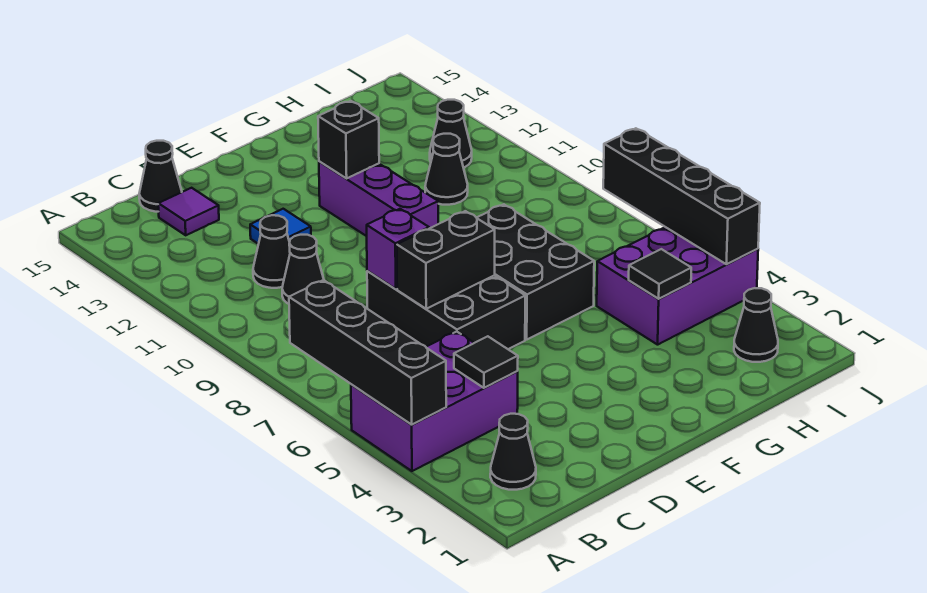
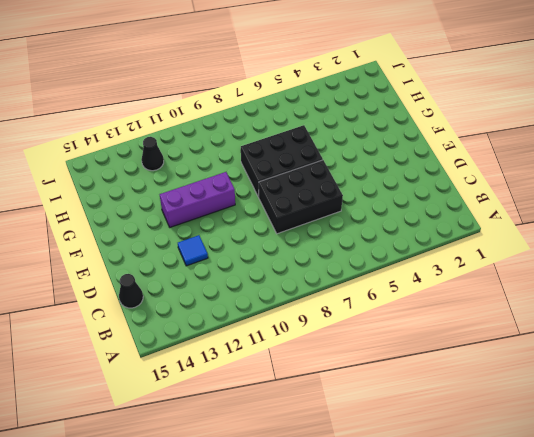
none -> purple brick A4:C5 level 1
none -> black cone B2 level 1
none -> black cone C10 level 1

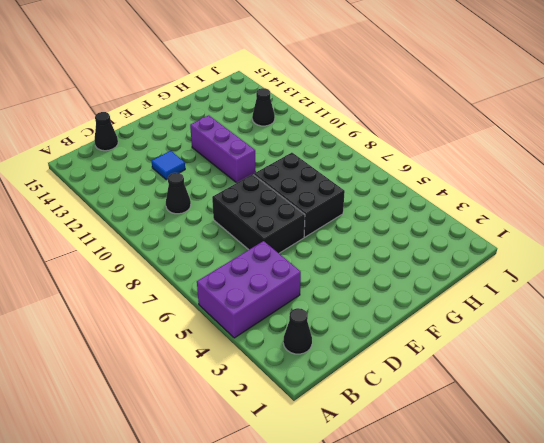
none -> black cone C11 level 1
none -> purple tile C14 level 1
none -> purple brick H4:J5 level 1

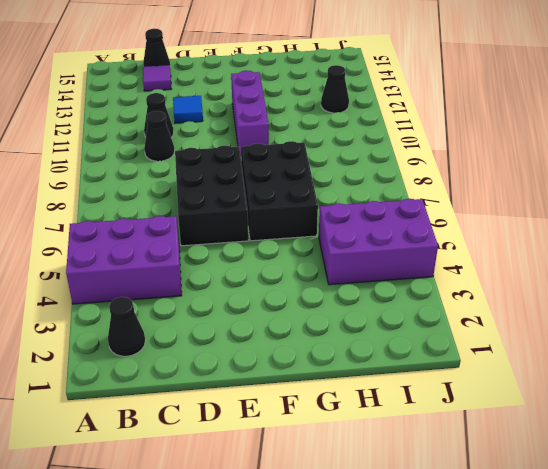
none -> black cone H11 level 1
none -> black cone I2 level 1
none -> black brick A4:A7 level 2

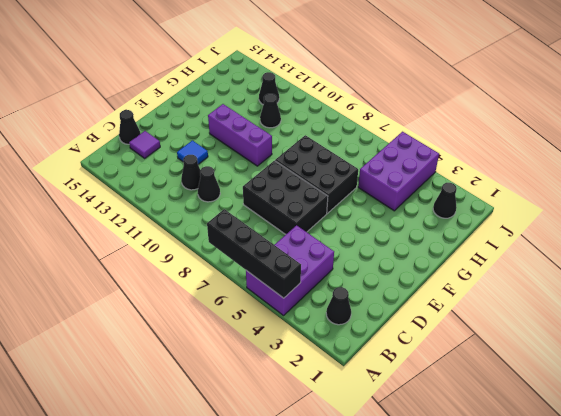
none -> black tile C4 level 2
none -> black brick D7:E7 level 2
none -> purple brick D8 level 2

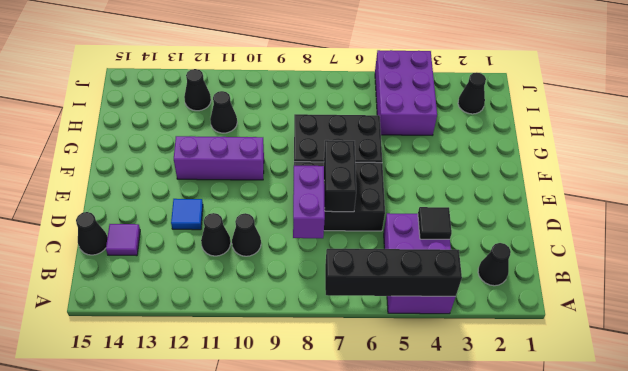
purple brick C8:D8 level 2 -> purple brick D8 level 2
none -> black brick F12 level 2
none -> black tile H4 level 2
none -> black brick J4:J7 level 2

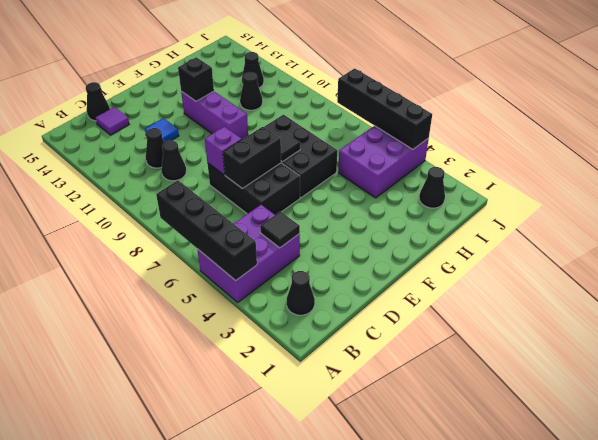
black tile F7 level 2 -> black tile H4 level 2

